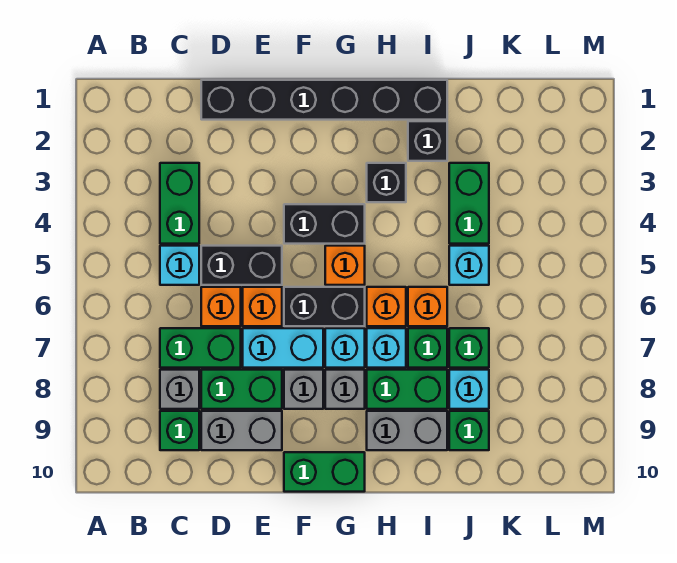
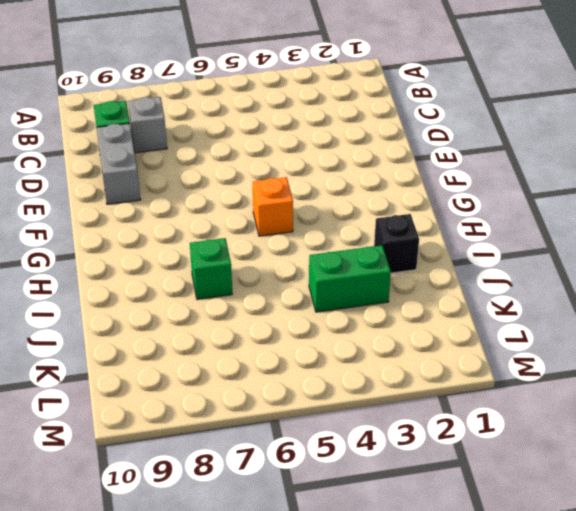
none -> green brick C3:C4 level 1
none -> cyan brick C5 level 1
none -> green brick C7:D7 level 1
none -> black brick D1:I1 level 1

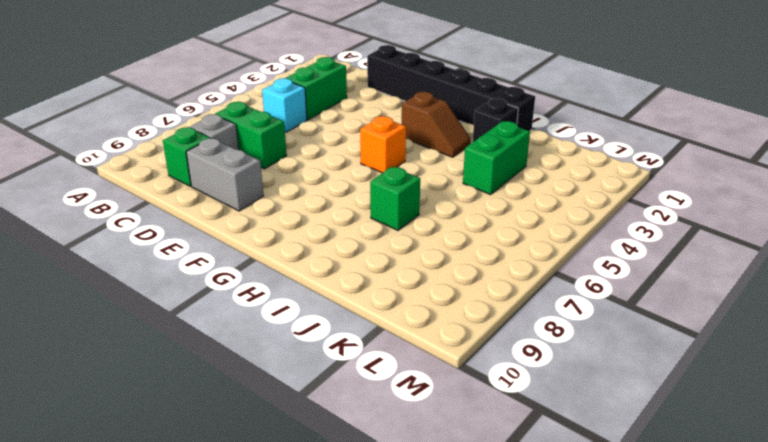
brown slope G3:H3 level 1 top G -> black brick H3 level 1
none -> black brick D5:E5 level 1
none -> orange brick D6 level 1
none -> green brick D8:E8 level 1
none -> orange brick E6 level 1

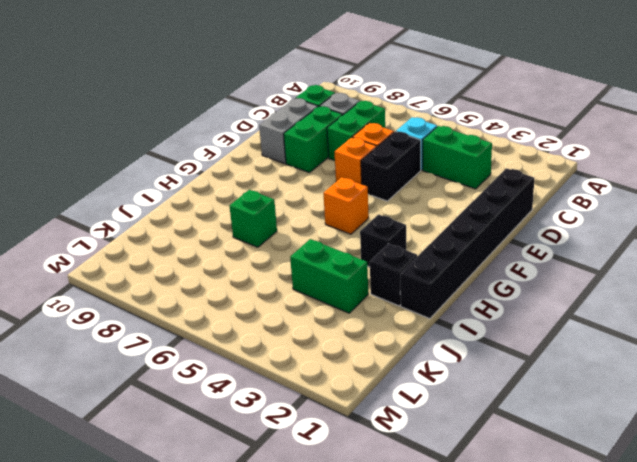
none -> cyan brick E7:F7 level 1
none -> black brick F4:G4 level 1
none -> black brick F6:G6 level 1
none -> grey brick F8 level 1

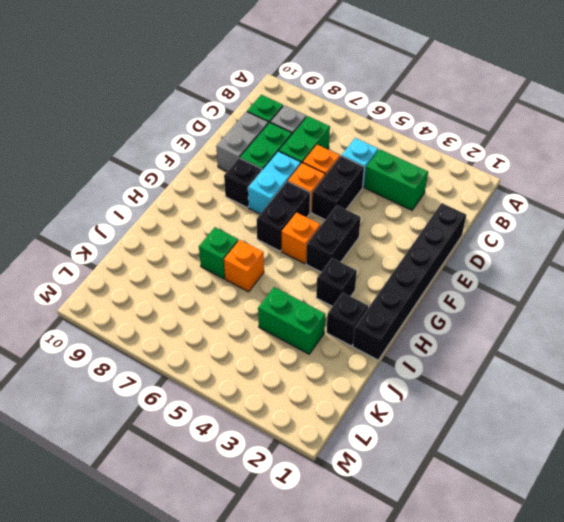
black brick F8 level 1 -> grey brick F8 level 1
none -> green brick F10:G10 level 1
none -> cyan brick G7 level 1
none -> grey brick G8 level 1
none -> orange brick H6 level 1

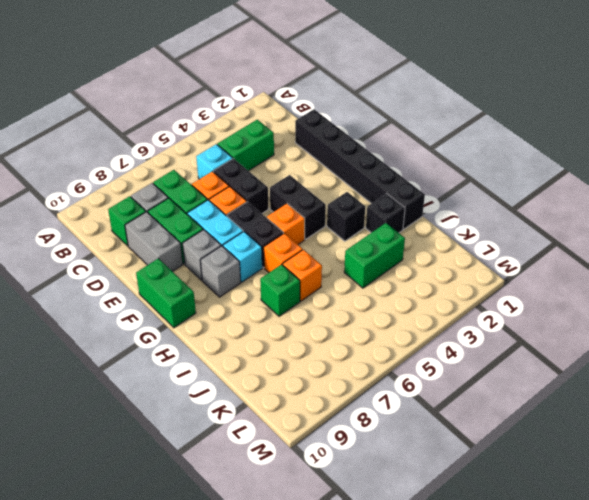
none -> cyan brick H7 level 1
none -> green brick H8:I8 level 1
none -> grey brick H9:I9 level 1
none -> cyan brick J5 level 1

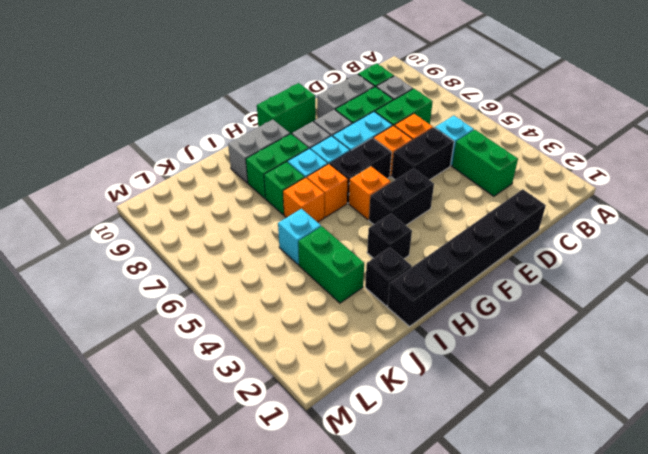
none -> green brick J7 level 1
none -> cyan brick J8 level 1
none -> green brick J9 level 1

